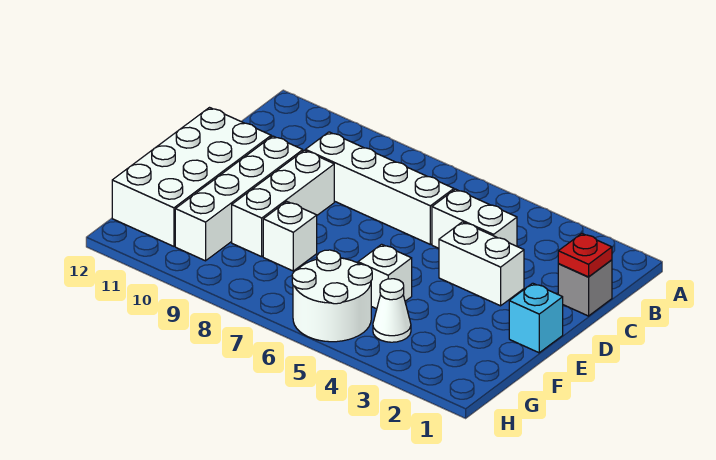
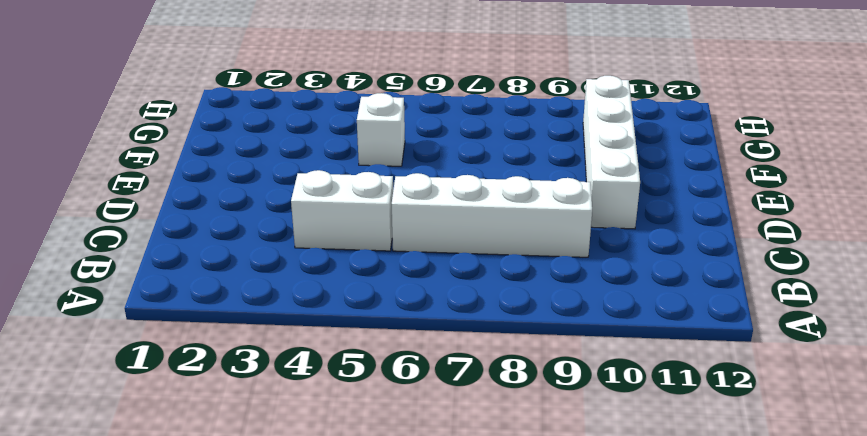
none -> grey brick C1 level 1
none -> white brick D3:D4 level 1
none -> white brick D9:F9 level 1

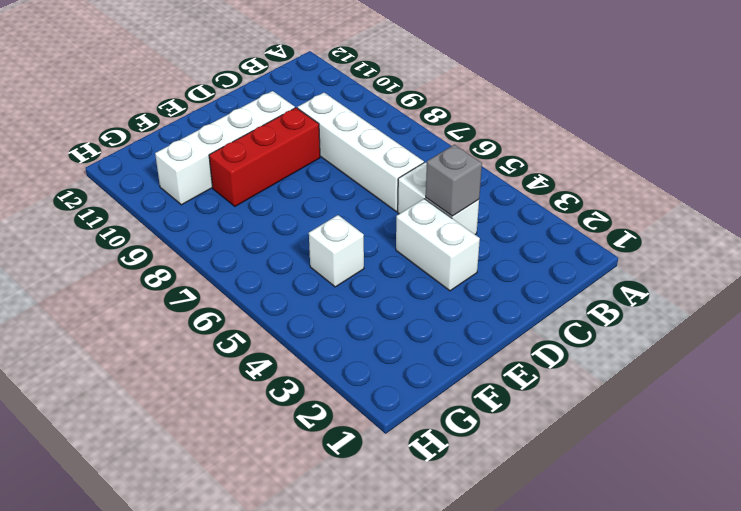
grey brick C4 level 2 -> grey brick C1 level 1
red brick D9:F9 level 1 -> white brick D9:F9 level 1
none -> white brick D11:G12 level 1
none -> cyan brick E1 level 1
none -> white brick F8 level 1

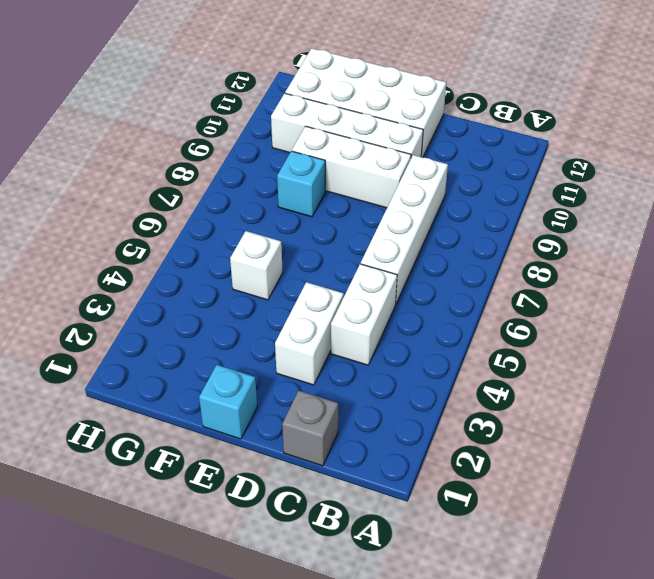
cyan brick F8 level 1 -> white brick F8 level 1
none -> white cone G4 level 1
none -> white round brick G5:H6 level 1
none -> red plate C1 level 2

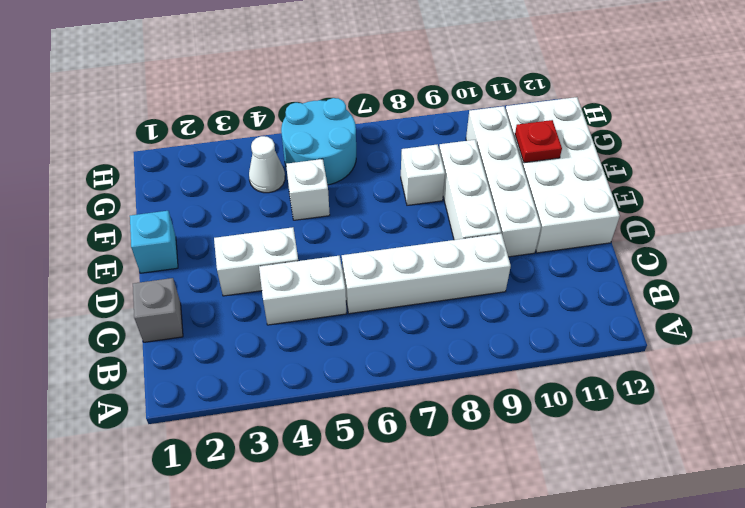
red plate F11 level 2 -> red plate C1 level 2
cyan round brick G5:H6 level 1 -> white round brick G5:H6 level 1

